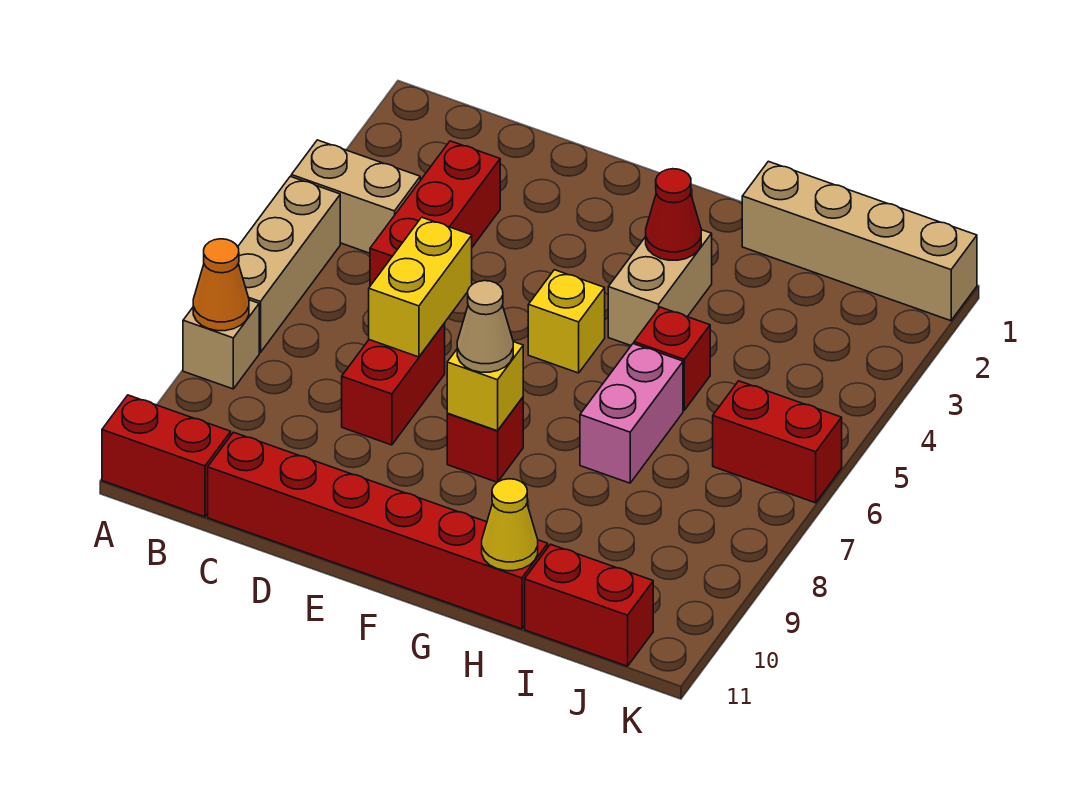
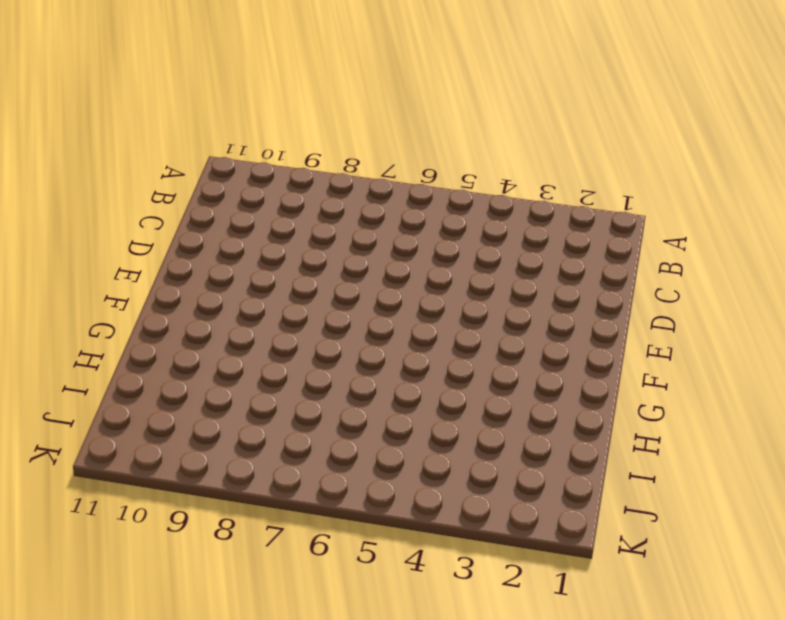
none -> tan brick A4:B4 level 1
none -> tan brick A5:A7 level 1
none -> tan brick A8 level 1

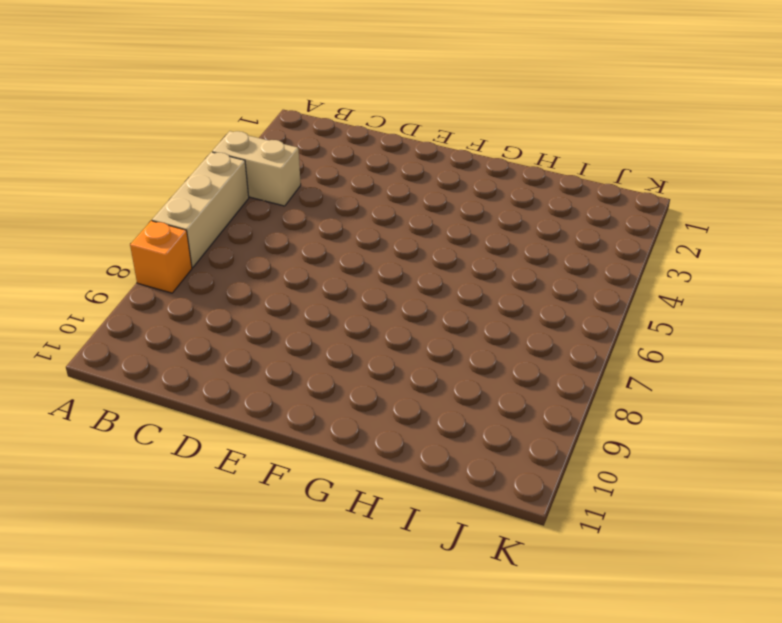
orange brick A8 level 1 -> tan brick A8 level 1
none -> red brick A11:B11 level 1
none -> red brick C3:C5 level 1
none -> red brick C11:H11 level 1

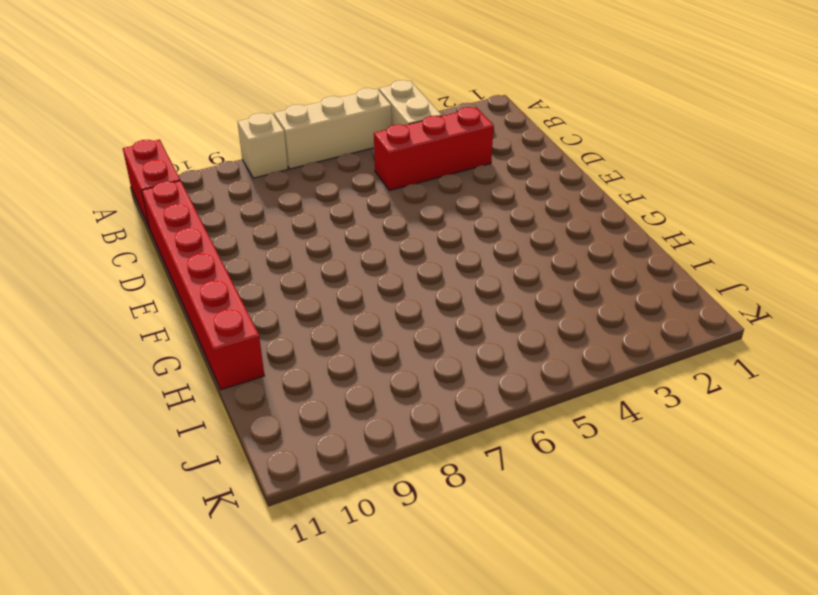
none -> red brick D7:D8 level 1
none -> yellow brick F5 level 1
none -> red brick F8 level 1

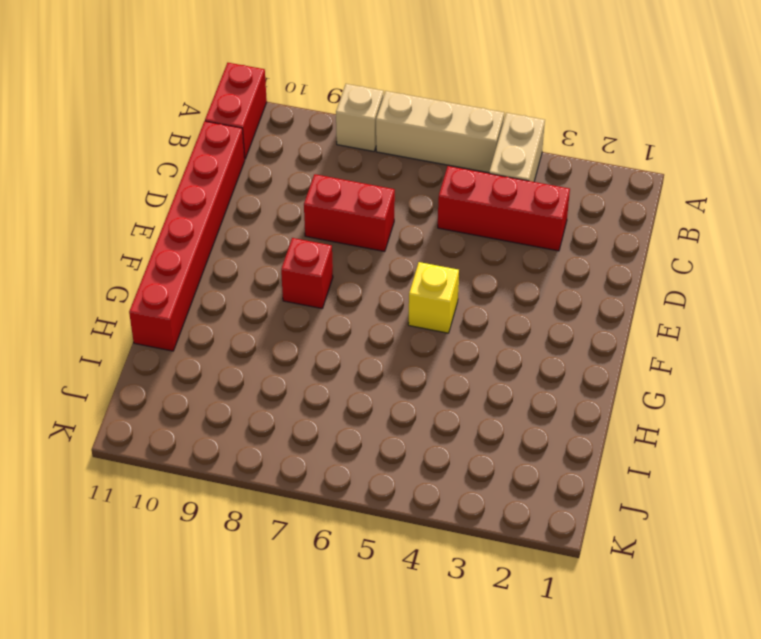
none -> tan brick G3:G4 level 1
none -> tan brick H1:K1 level 1
none -> red brick H5 level 1

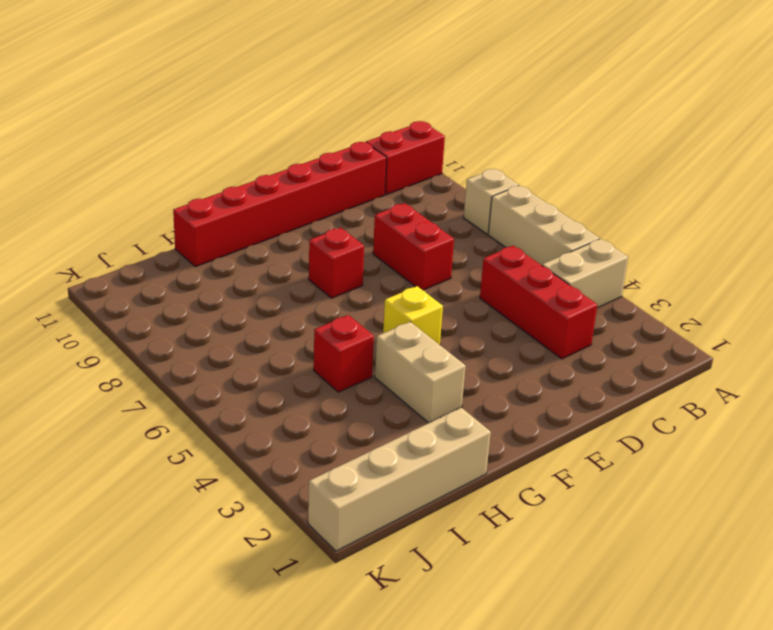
none -> pink brick H6:H7 level 1
none -> red brick I11:J11 level 1
none -> red brick J6:K6 level 1

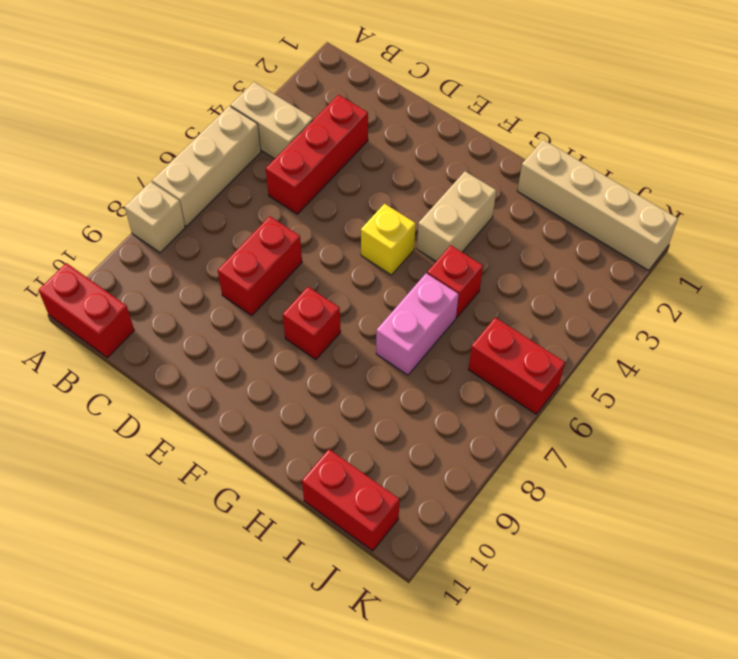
none -> red brick C11:H11 level 1
none -> orange cone A8 level 2
none -> yellow brick D6:D7 level 2

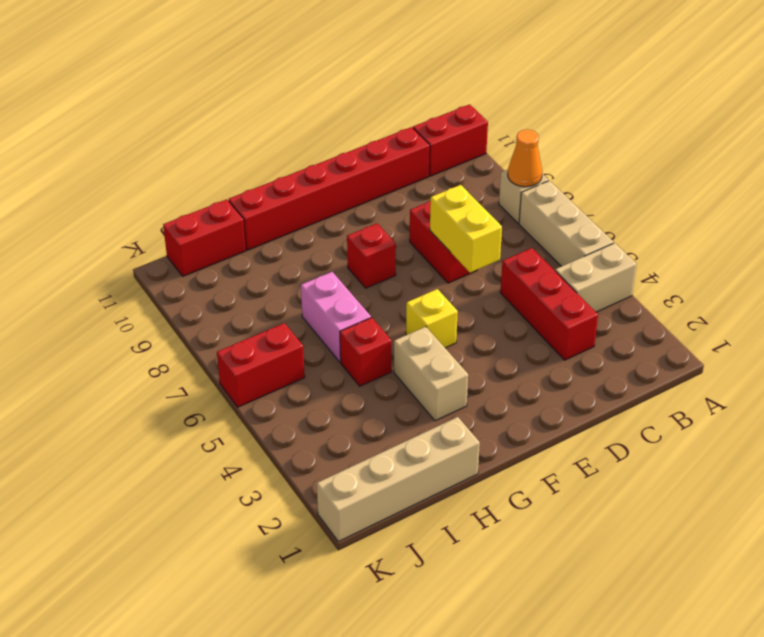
none -> yellow brick F8 level 2
none -> red cone G3 level 2
none -> yellow cone H11 level 2

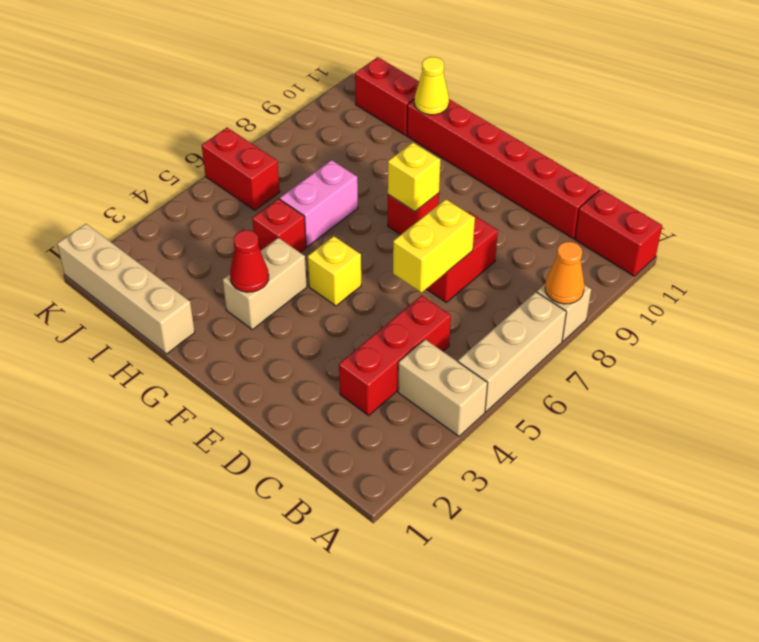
none -> tan cone F8 level 3

